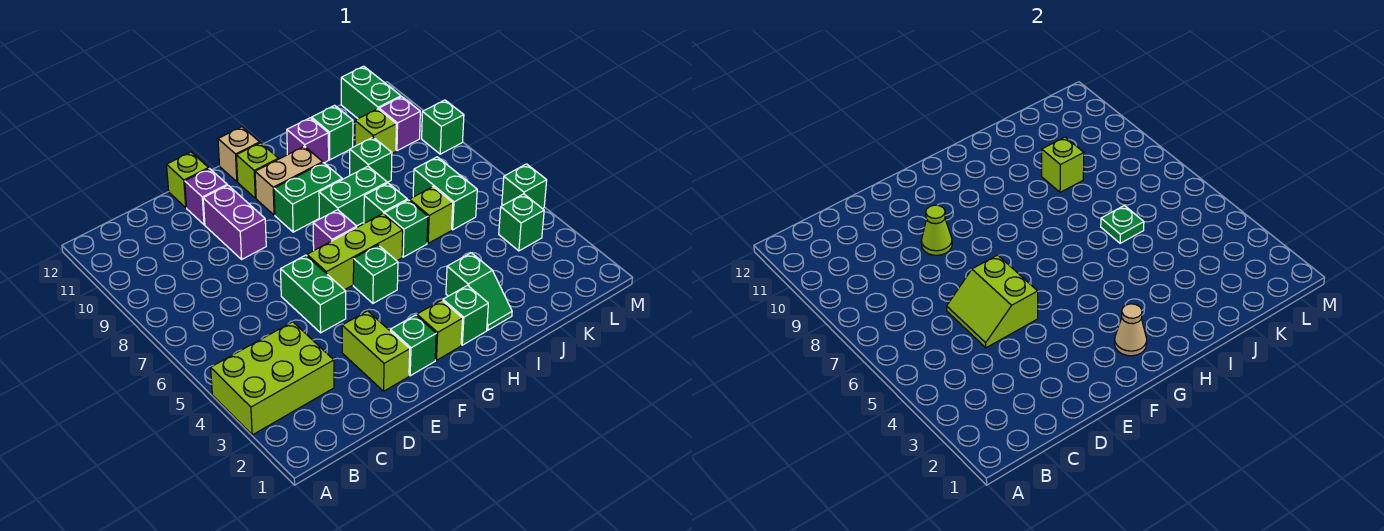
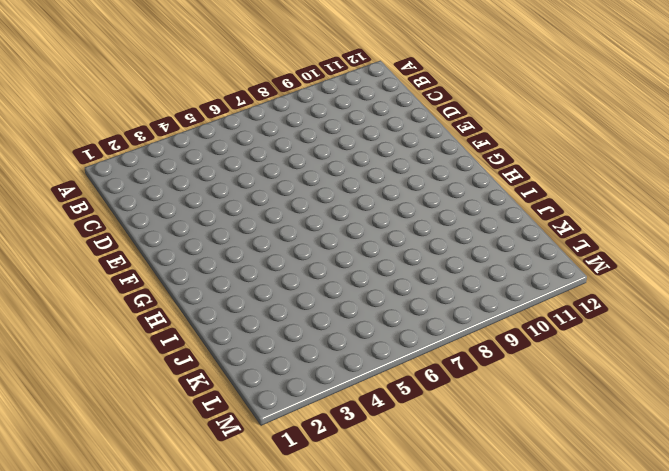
none -> lime brick A3:C4 level 1
none -> lime brick E2:E3 level 1
none -> green brick E5:E6 level 1
none -> purple brick E9:E10 level 1

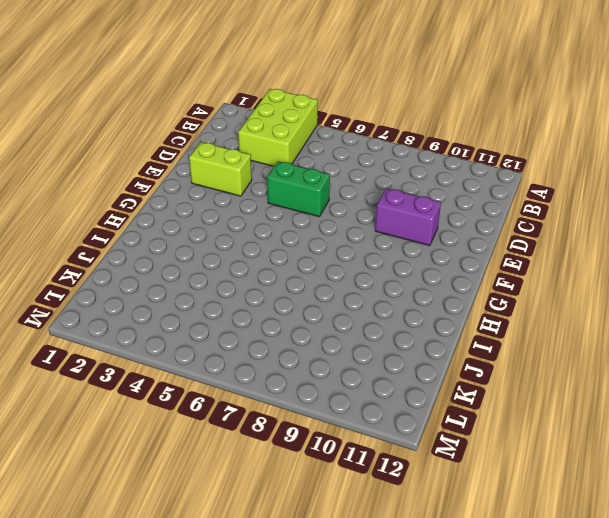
none -> purple brick E11 level 1
none -> lime brick E12 level 1
none -> green brick F2 level 1
none -> lime brick F6:H6 level 1

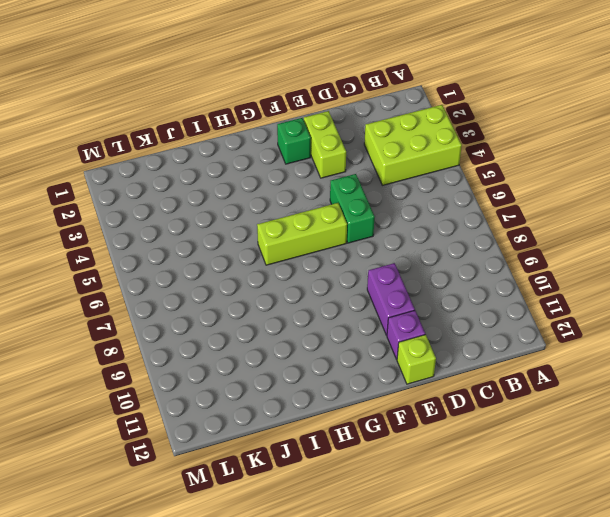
none -> lime brick G2 level 1
none -> green brick G5 level 1
none -> purple brick G7 level 1
none -> green brick G9:H9 level 1

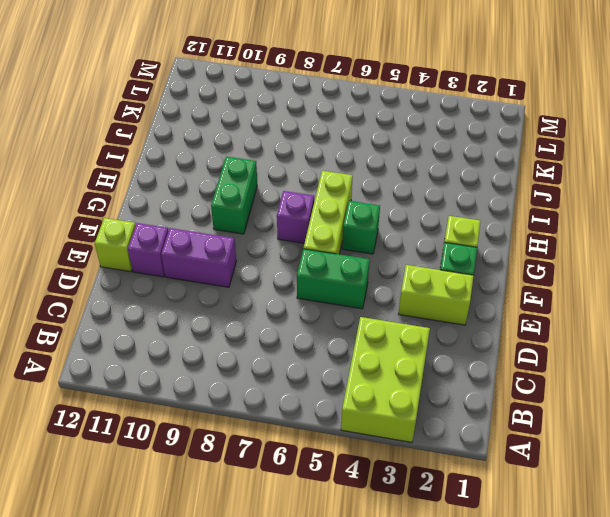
none -> tan brick G10:H10 level 1
none -> lime brick G11 level 1
none -> tan brick G12 level 1
none -> green brick H2 level 1

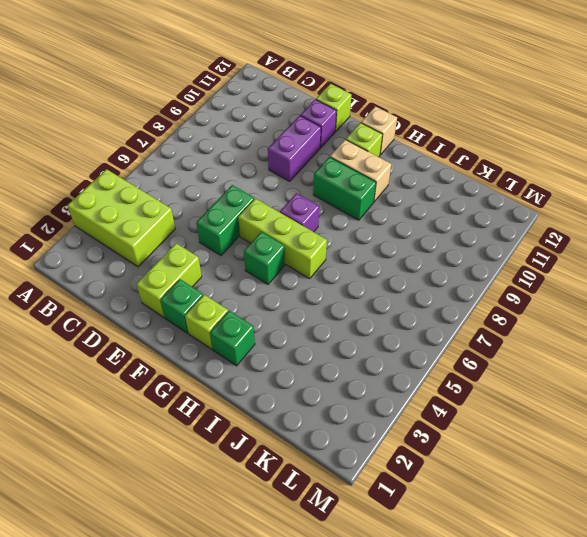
none -> green brick H8:I8 level 1
none -> green slope I2:I3 level 1 top 3
none -> green brick I6 level 1
none -> green brick I7 level 1

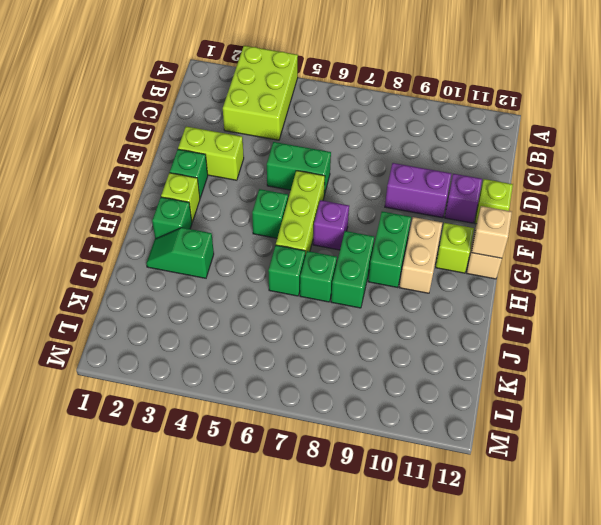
tan brick G12 level 2 -> none
none -> purple brick I11 level 1
none -> lime brick J6 level 1
none -> green brick J9 level 1
none -> green brick J11 level 1

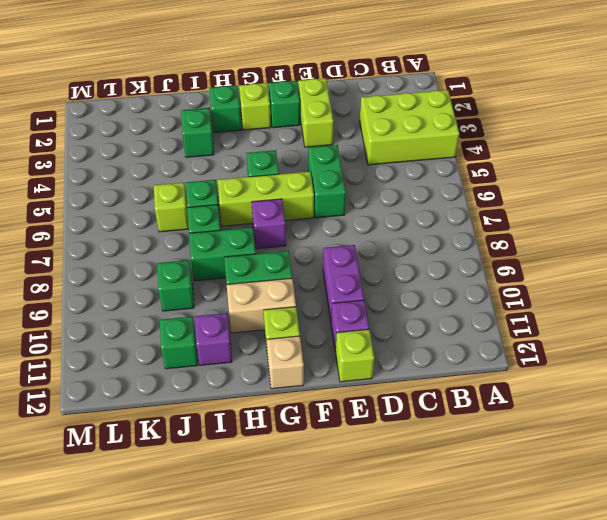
none -> green brick K6:K7 level 1
none -> lime brick K10 level 1
none -> green brick L4 level 1
none -> purple brick L10 level 1

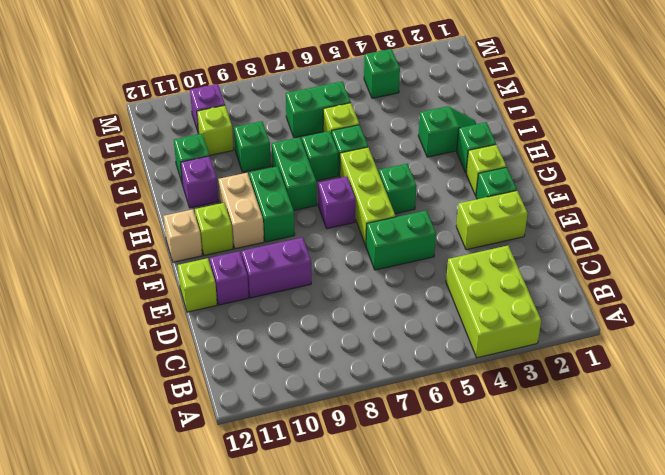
none -> green brick L11:L12 level 1
none -> green brick M5 level 1
none -> green brick M9 level 1
none -> lime slope D5:E6 level 2 top E

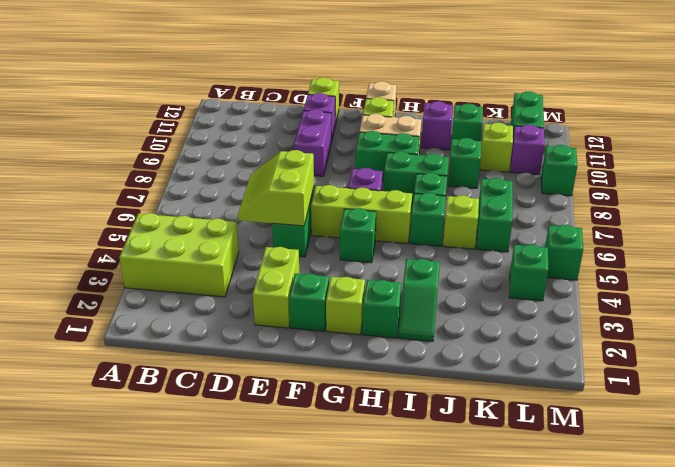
none -> lime cone E9 level 2
none -> tan cone G2 level 2
none -> green plate J6 level 2
none -> lime brick J9 level 2

